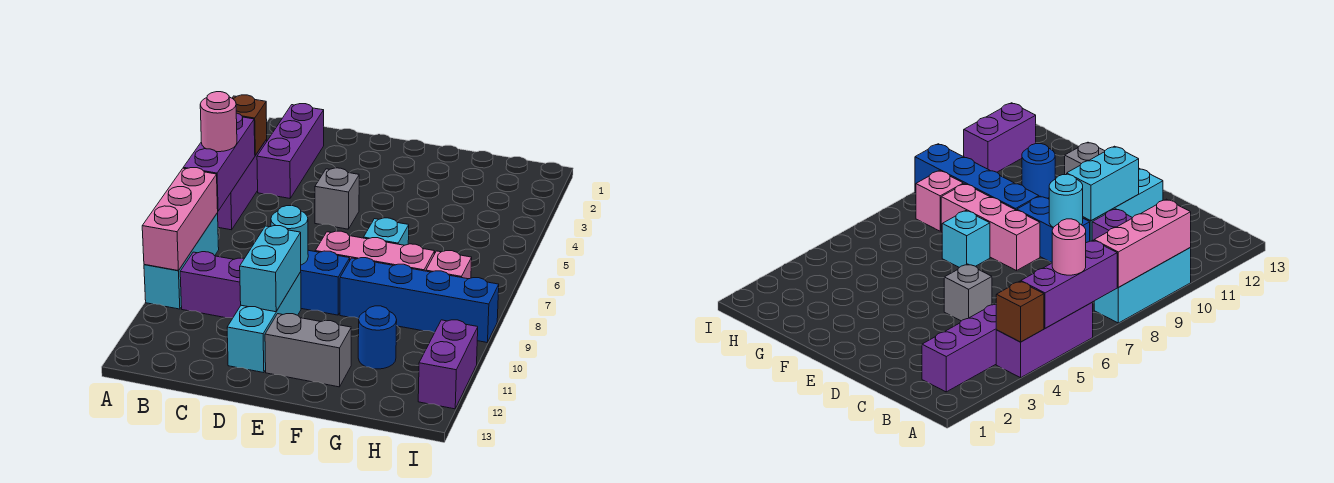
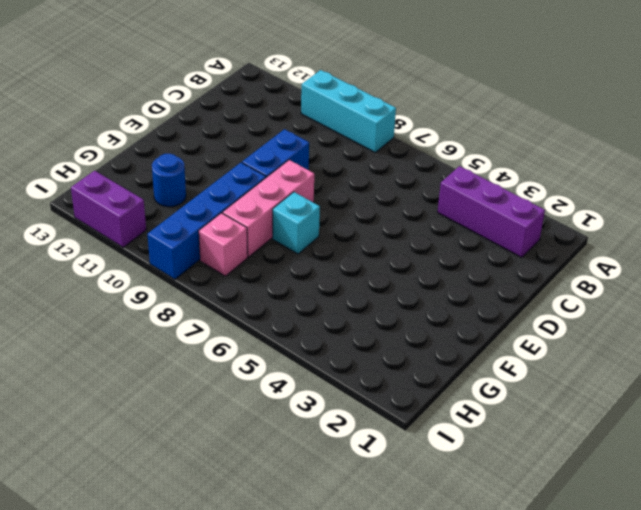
none -> purple brick A4:A6 level 1
none -> purple brick B10:C10 level 1
none -> grey brick D5 level 1

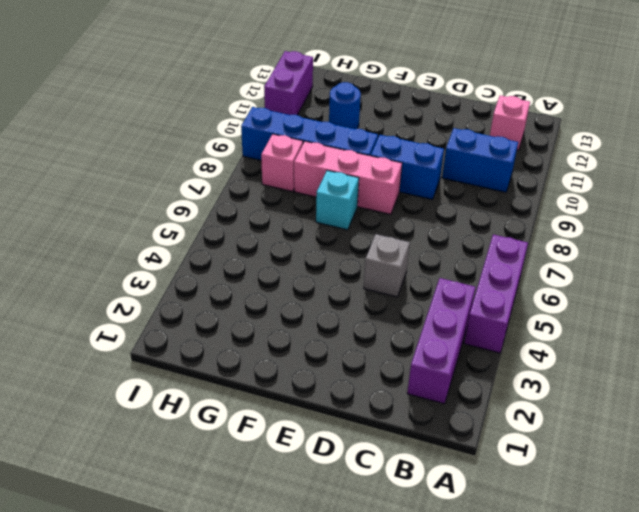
blue brick B10:C10 level 1 -> purple brick B10:C10 level 1
pink brick B12 level 1 -> none
none -> cyan brick A8:A10 level 1
none -> cyan brick D10:D12 level 1
none -> grey brick E12:F12 level 1

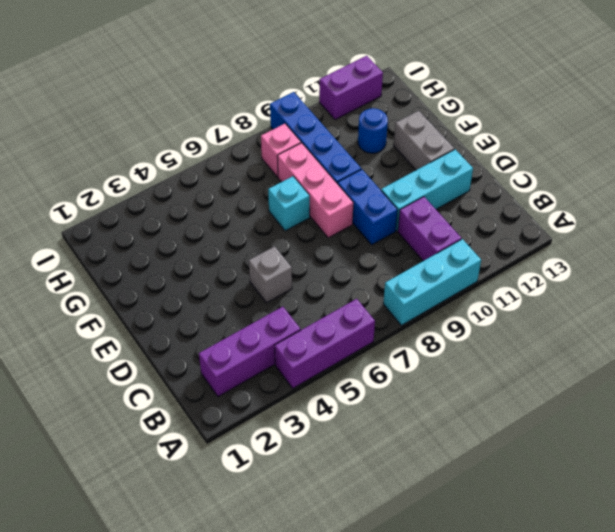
none -> brown brick A4 level 2
none -> purple brick A5:A7 level 2
none -> pink brick A8:A10 level 2

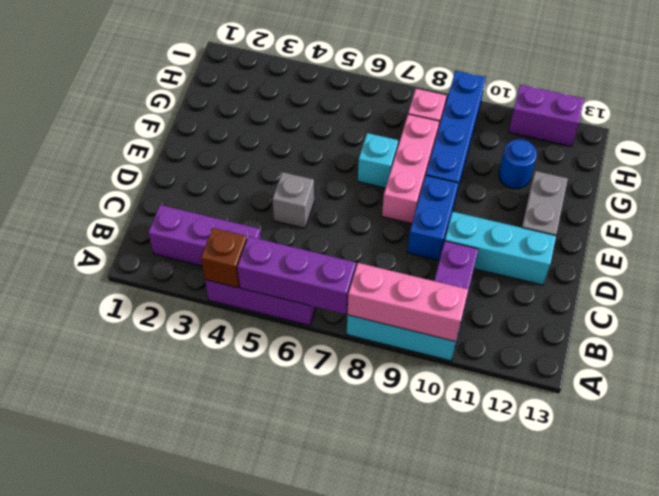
none -> cyan round brick D9 level 2
none -> cyan brick D10:D11 level 2
none -> pink round brick A6 level 3

